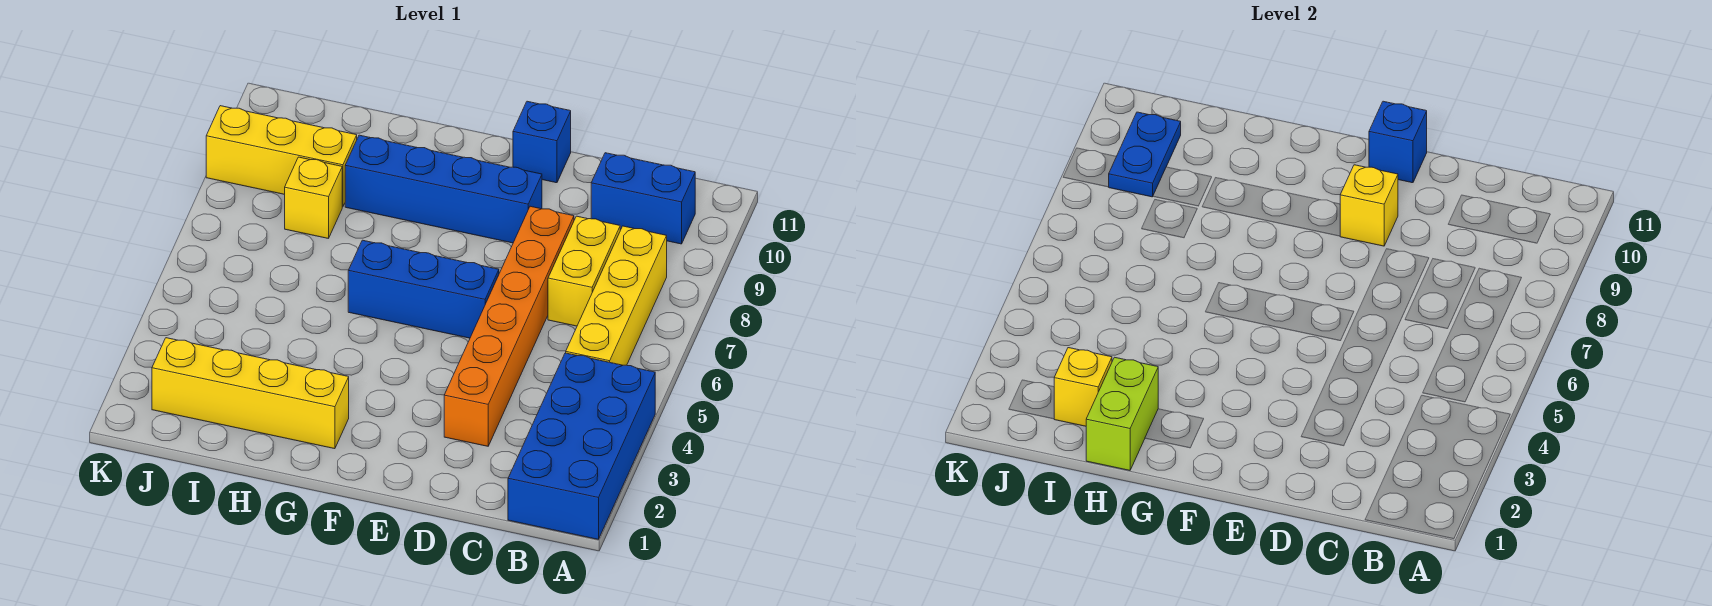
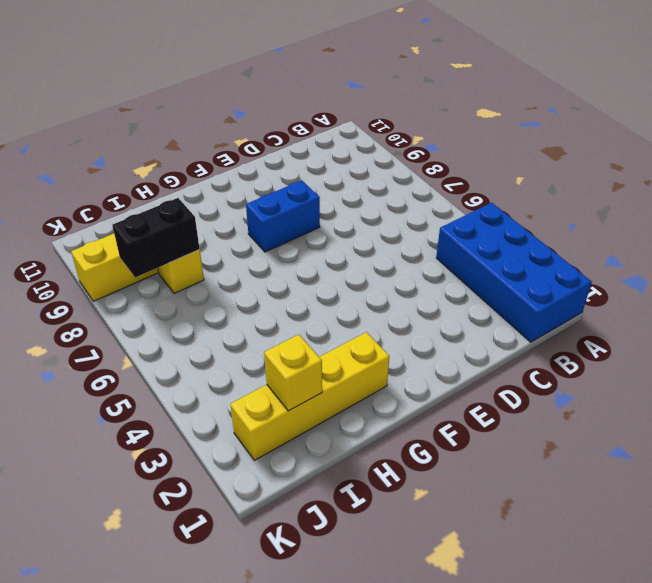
blue brick E8:F8 level 1 -> blue brick B10:C10 level 1
black brick I8:J8 level 2 -> none
none -> yellow brick B5:B8 level 1
none -> yellow brick C7:C8 level 1
none -> orange brick D3:D8 level 1

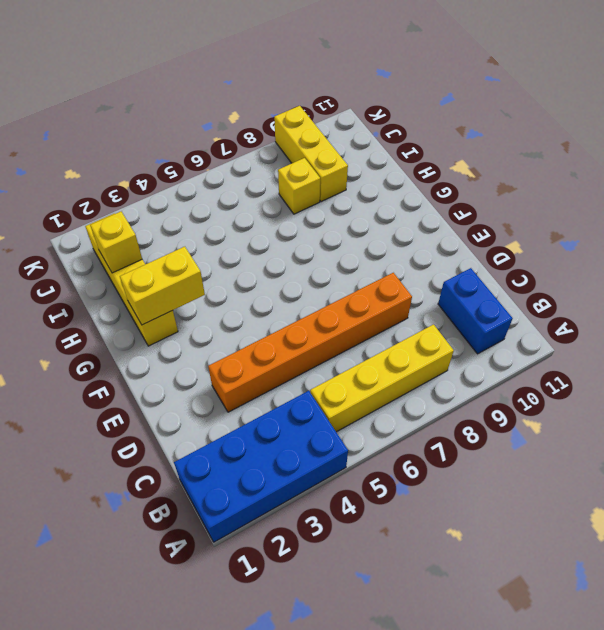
yellow brick G2:G3 level 2 -> yellow brick C7:C8 level 1
none -> blue brick E6:G6 level 1
none -> blue brick E9:H9 level 1
none -> blue brick E11 level 1

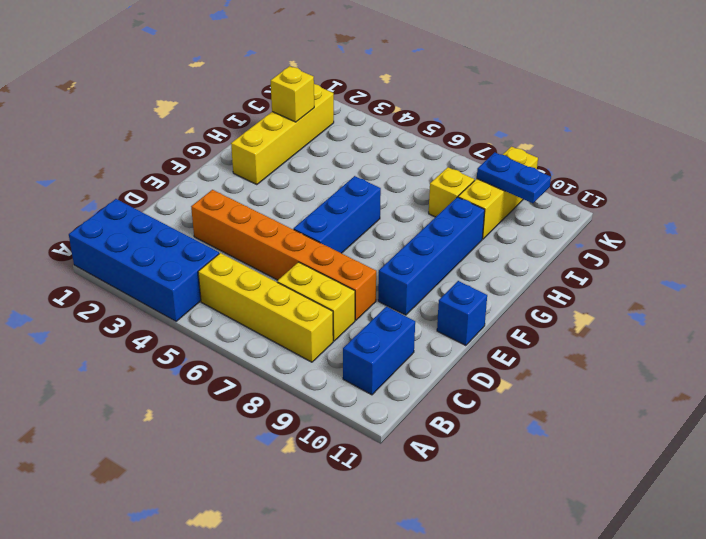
none -> yellow brick E9 level 2
none -> blue brick E11 level 2
none -> lime brick H1:H2 level 2

